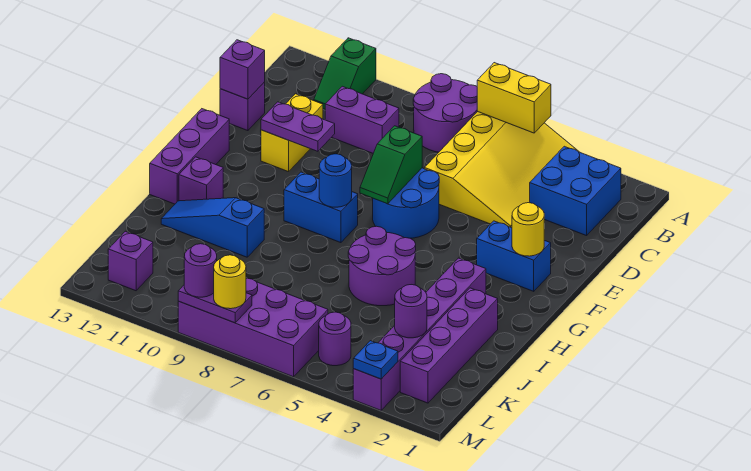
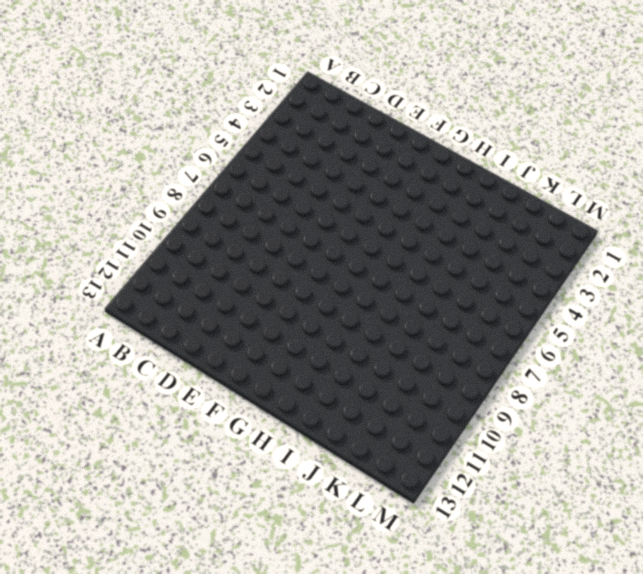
none -> yellow slope A4:D6 level 1 top 6
none -> purple round brick A7:B8 level 1
none -> green slope A11:B11 level 1 top A
none -> blue brick B2:C3 level 1

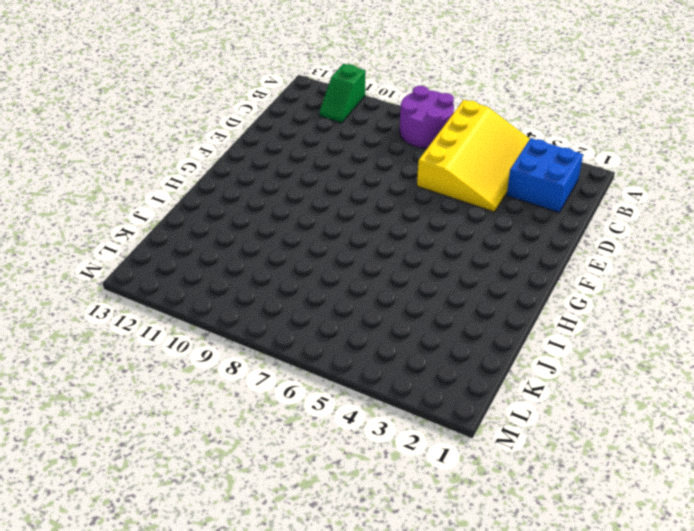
none -> purple brick C9:C10 level 1
none -> yellow brick D11:E11 level 1
none -> purple brick D13 level 1
none -> blue round brick E6:F7 level 1

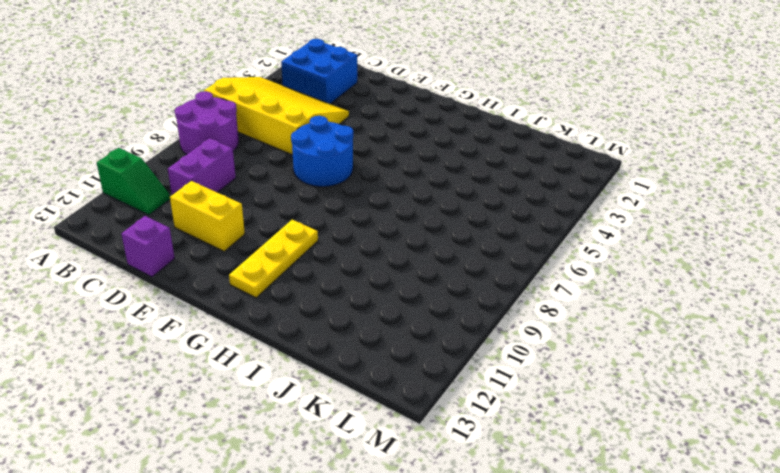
yellow plate G10:G12 level 1 -> none
none -> blue brick F2:F3 level 1
none -> purple brick F13:H13 level 1
none -> blue brick G8:G9 level 1
none -> purple brick H3:M3 level 1

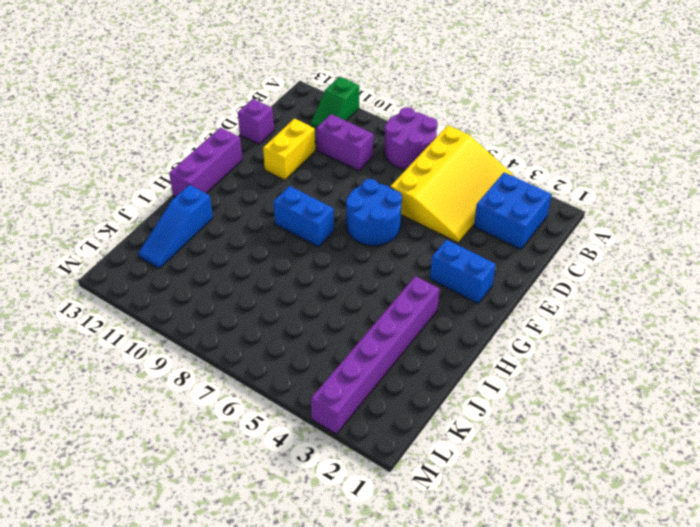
blue slope I12:K12 level 1 top I -> blue slope I10:I12 level 1 top 10
none -> purple round brick H5:I6 level 1
none -> purple brick H12 level 1
none -> purple brick I2:L2 level 1
none -> purple round brick L5 level 1

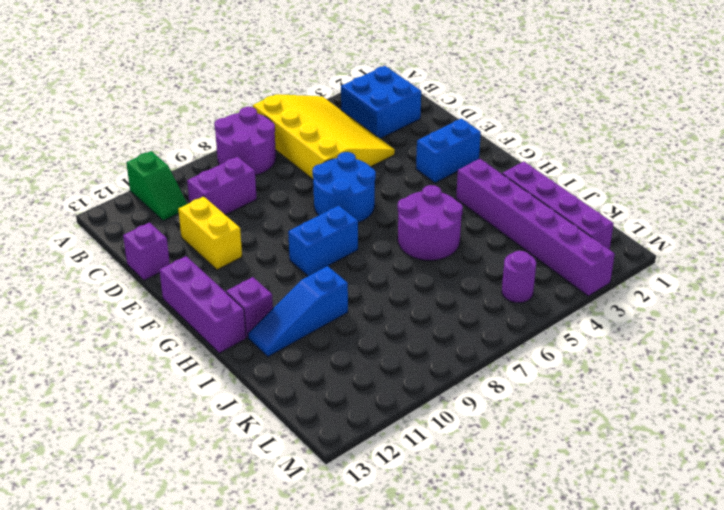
none -> purple brick L6:M9 level 1
none -> purple brick L12 level 1
none -> yellow brick A5:A6 level 2
none -> purple brick D13 level 2

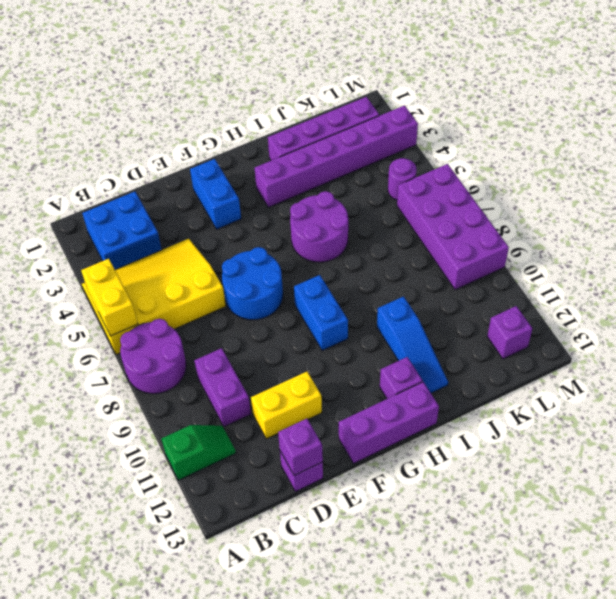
none -> green slope E7:F7 level 2 top E
none -> purple plate E10:E11 level 2
none -> yellow round brick F2 level 2
none -> blue round brick G8 level 2

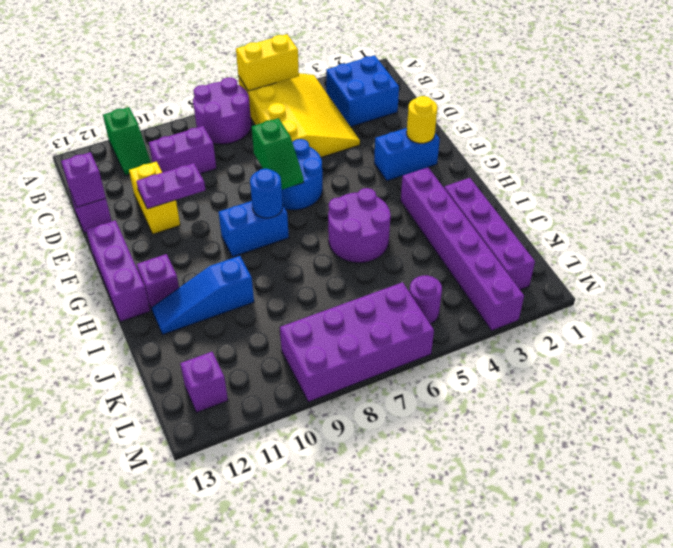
none -> purple round brick K3 level 2
none -> blue plate M3 level 2
none -> purple plate M8:M9 level 2
none -> yellow round brick M8 level 3

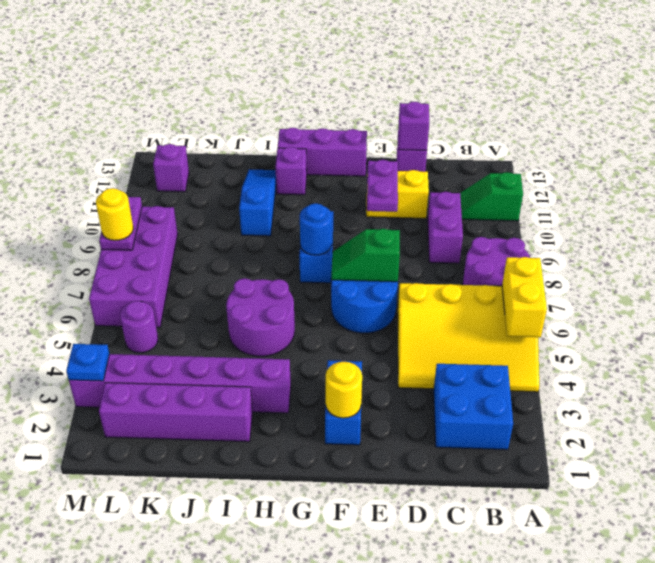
none -> purple round brick K3 level 2
none -> purple round brick M9 level 3

